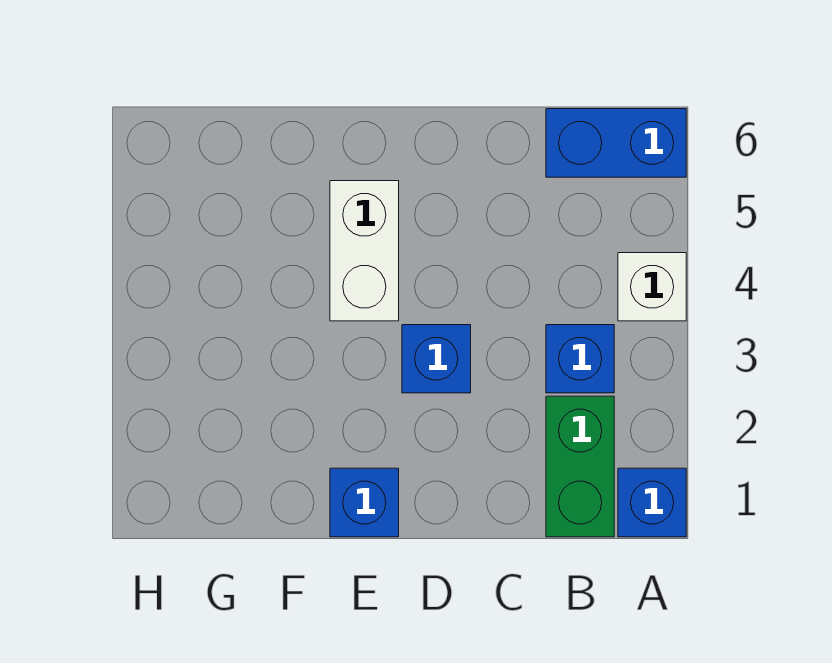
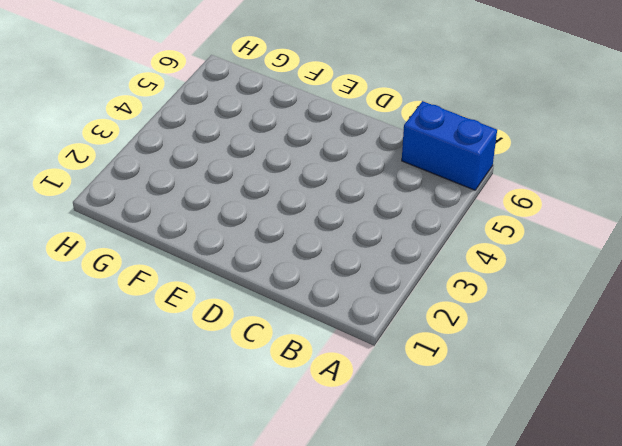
none -> blue brick A1 level 1
none -> white brick A4 level 1

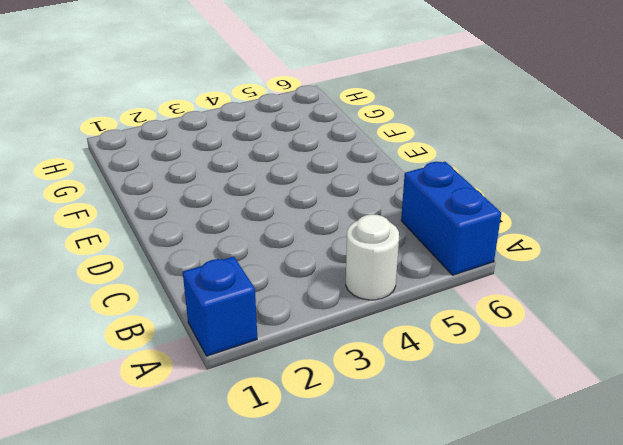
white round brick A4 level 1 -> white brick A4 level 1
none -> green brick B1:B2 level 1
none -> blue brick B3 level 1

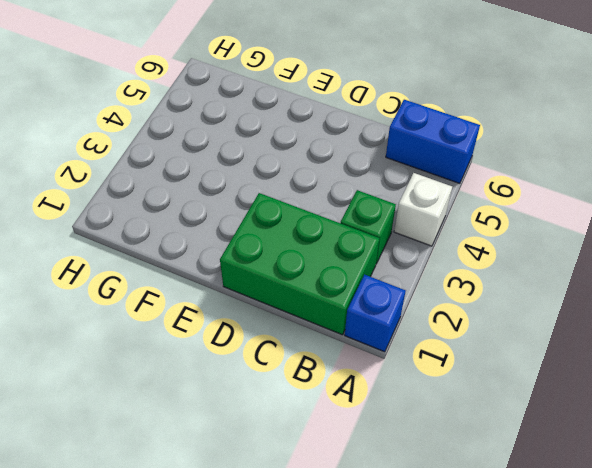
green brick B1:D2 level 1 -> green brick B1:B2 level 1
green brick B3 level 1 -> blue brick B3 level 1
none -> blue brick D3 level 1
none -> blue brick E1 level 1

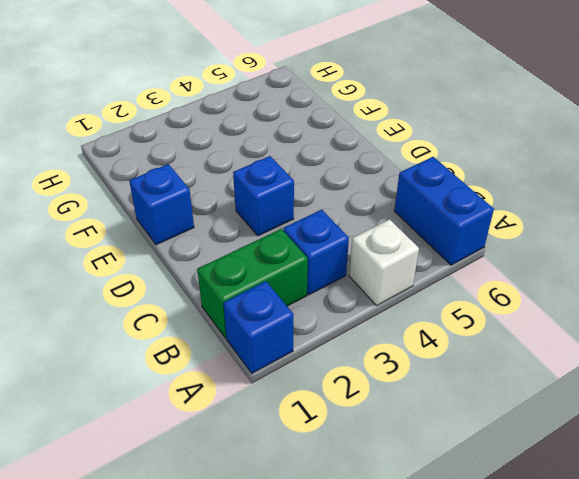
none -> white brick E4:E5 level 1

